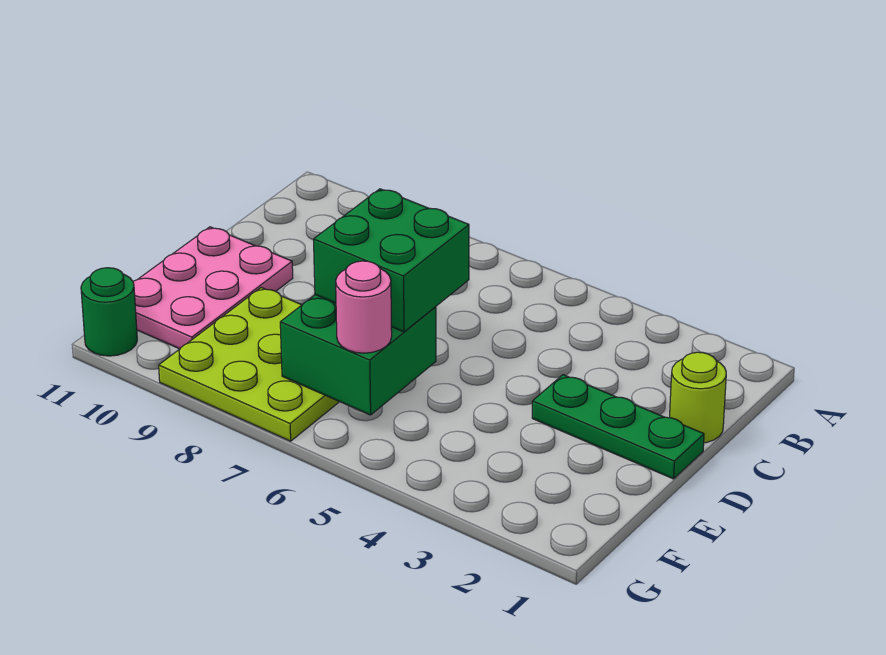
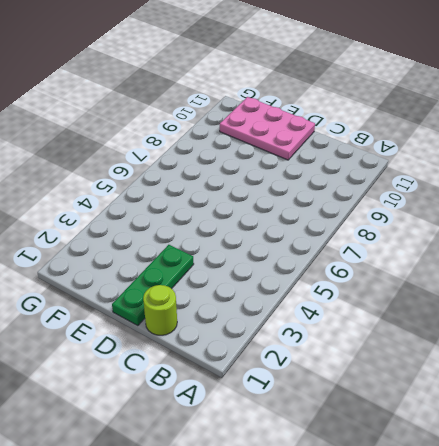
none -> lime plate E7:G9 level 1
none -> green round brick G11 level 1

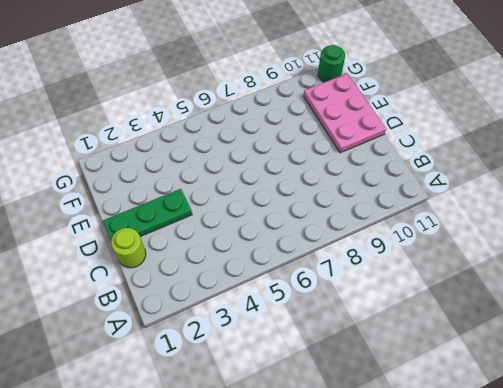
none -> lime plate E7:G9 level 1
none -> green brick E6:F7 level 2

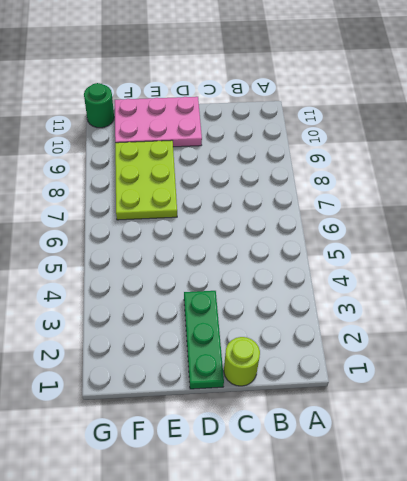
lime plate E7:F9 level 1 -> lime plate E7:G9 level 1
none -> green brick E6:F7 level 2
none -> green brick D6:E7 level 3

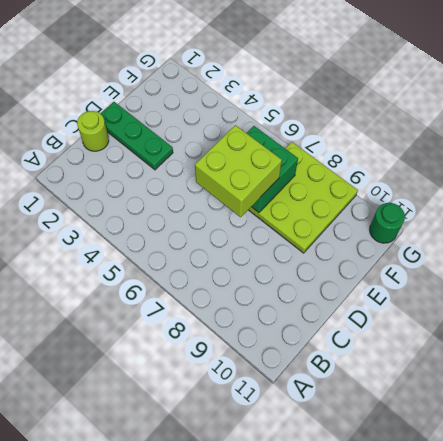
lime brick D6:E7 level 3 -> green brick D6:E7 level 3
none -> pink plate D10:F11 level 1
none -> pink round brick F6 level 3

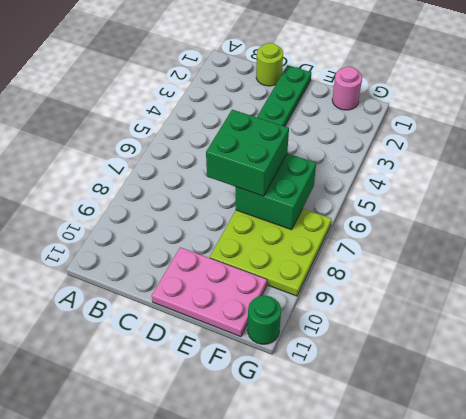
pink round brick F1 level 1 -> pink round brick F6 level 3

